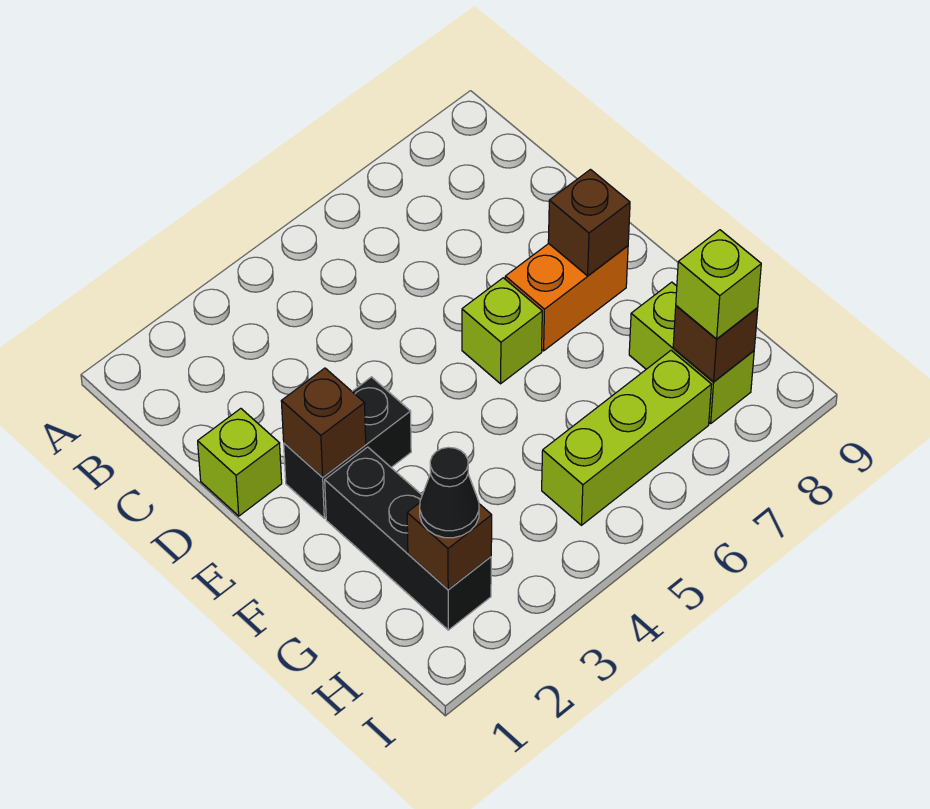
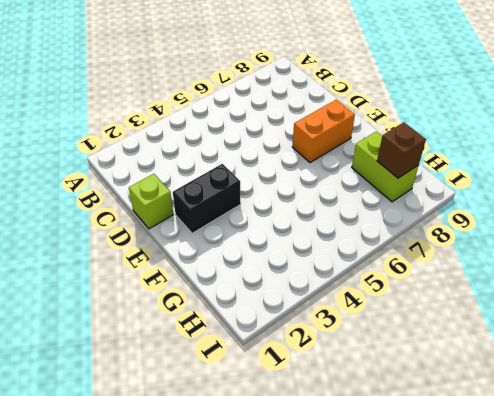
none -> lime brick E6 level 1
none -> black brick F2:H2 level 1
none -> lime brick H5:H7 level 1

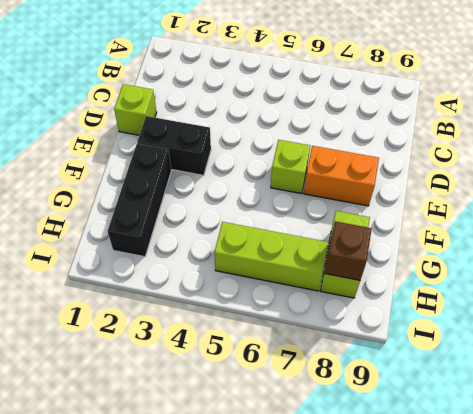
none -> brown brick E2 level 2
none -> brown brick E8 level 2
none -> brown brick H2 level 2

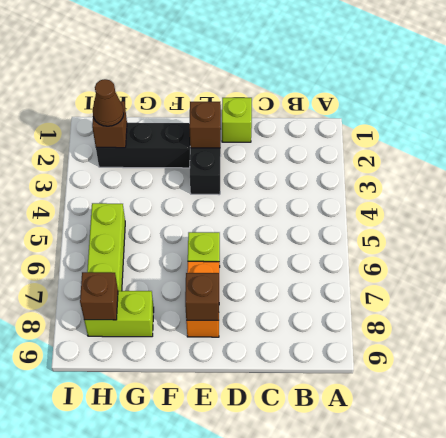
brown cone H2 level 3 -> black cone H2 level 3
none -> lime brick H8 level 3

